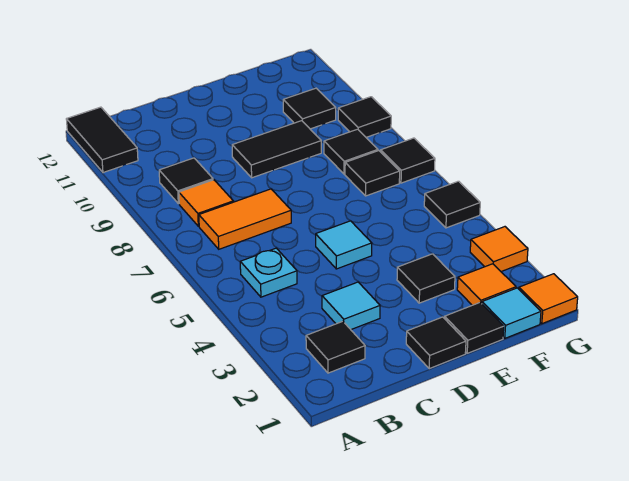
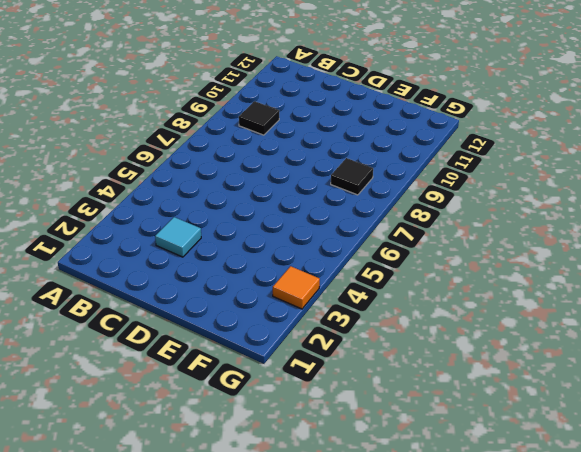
none -> black tile A11:A12 level 1
none -> black tile B2 level 1
none -> cyan plate B5 level 1

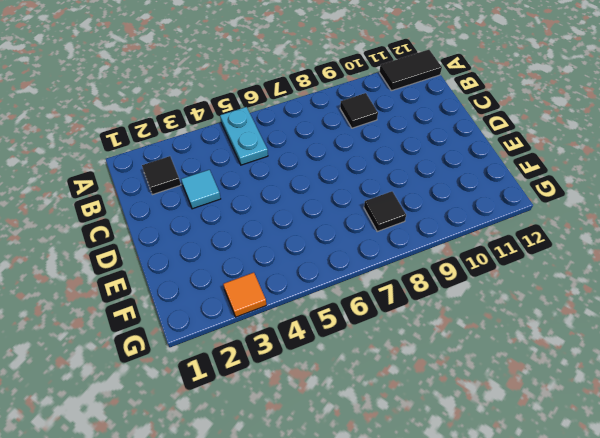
cyan plate A5:B5 level 1 -> cyan plate B5 level 1
none -> orange tile B7:C7 level 1
none -> orange tile B8 level 1
none -> black tile D1 level 1

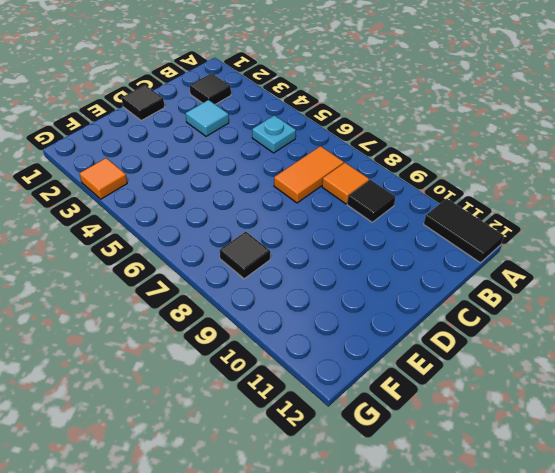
none -> cyan tile D5 level 1
none -> black tile D9:E9 level 1
none -> black tile E1 level 1

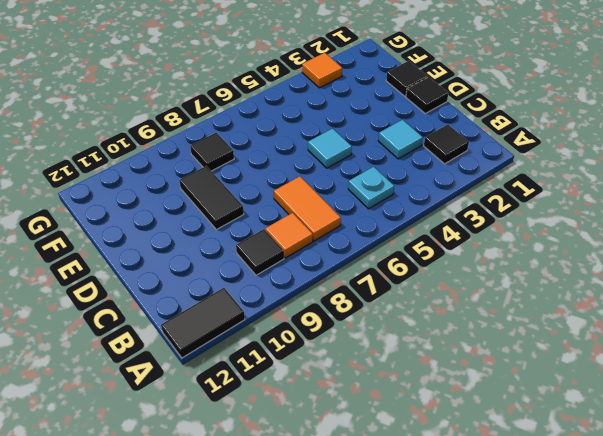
none -> black tile E3 level 1
none -> cyan tile F1 level 1
none -> orange tile F2 level 1

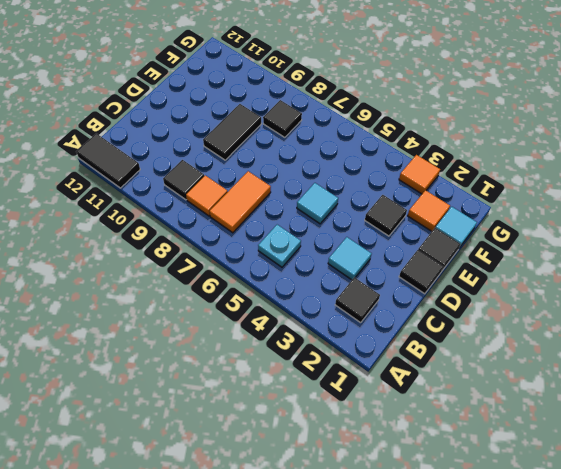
none -> black tile F7 level 1
none -> black tile F10 level 1
none -> orange tile G1 level 1

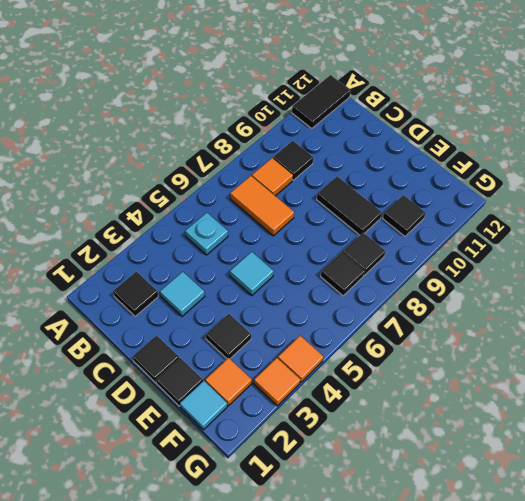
orange tile G4 level 1 -> orange tile G1 level 1
none -> black tile G5 level 1
none -> black tile G7 level 1
none -> black tile G9 level 1

